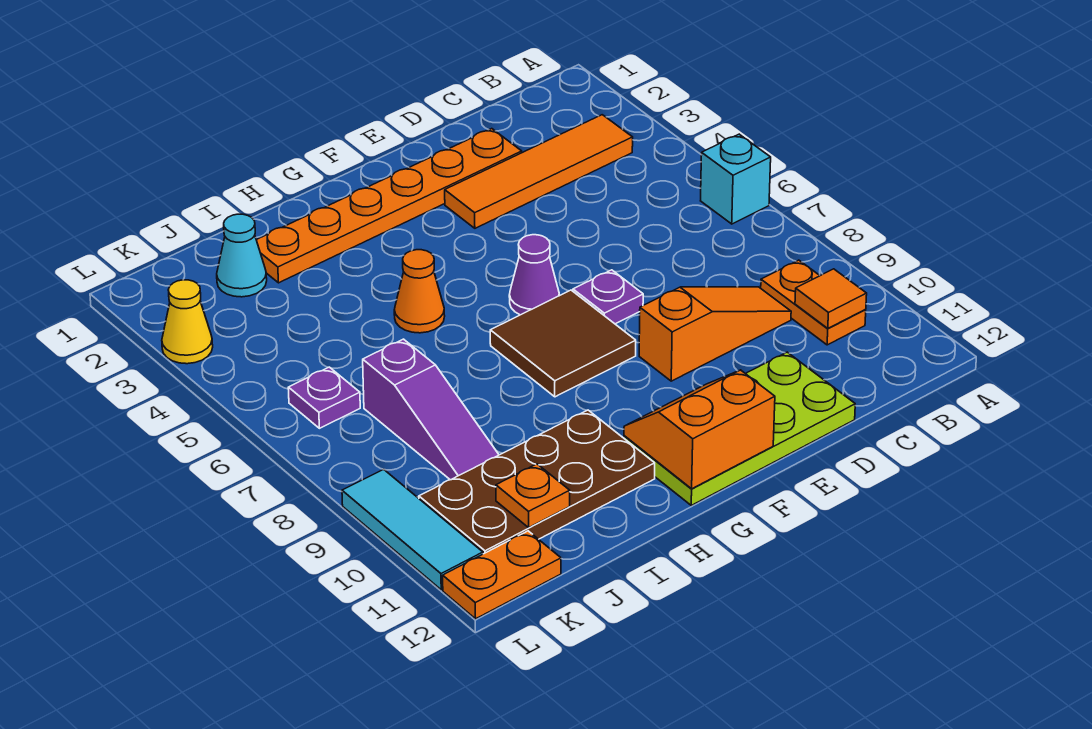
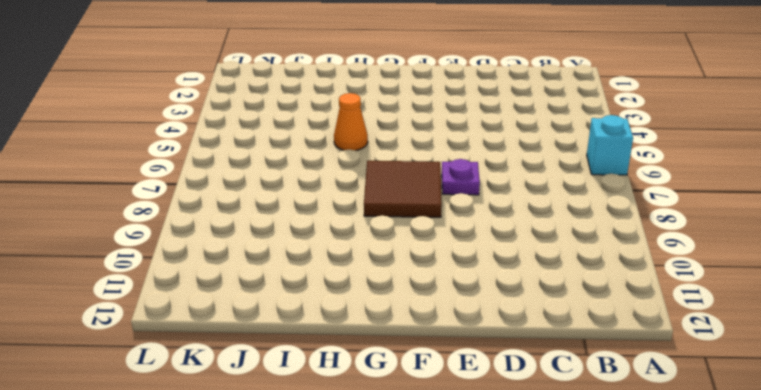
none -> orange tile B3:E3 level 1
none -> orange plate B9:B10 level 1
none -> orange slope C9:E9 level 1 top E

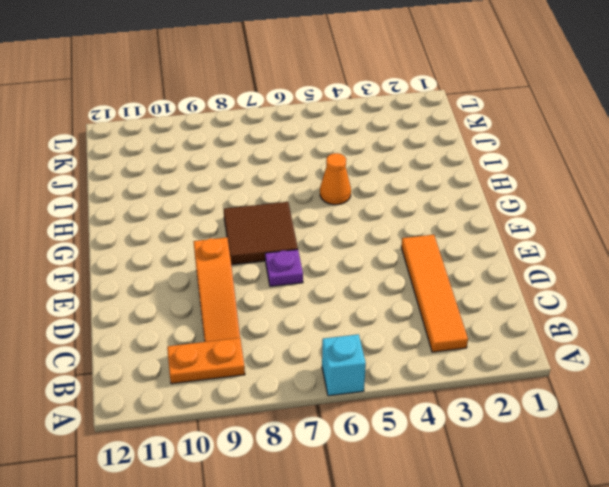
none -> orange plate D2:I2 level 1
none -> lime plate D11:G12 level 1
none -> purple cone F6 level 1

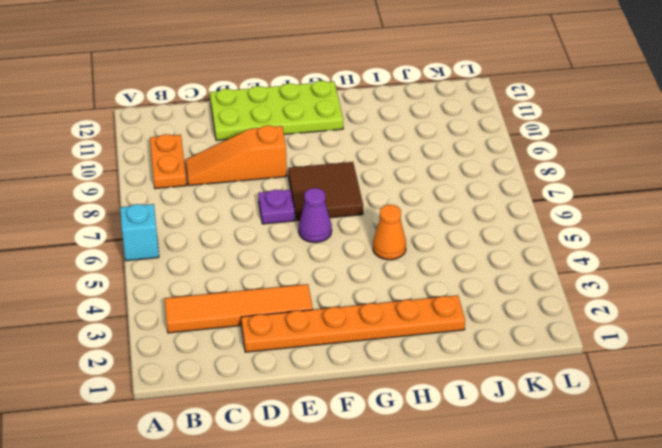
none -> brown plate H10:K11 level 1
none -> cyan cone J2 level 1
none -> purple slope J7:J9 level 1 top 7

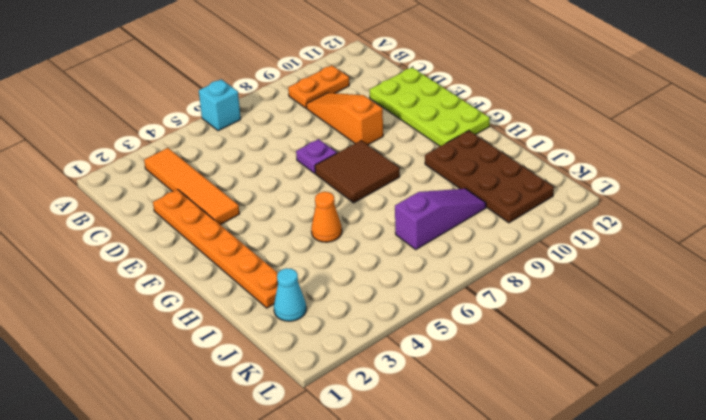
none -> purple cone F6 level 1
none -> purple plate K6 level 1
none -> orange plate K12:L12 level 1

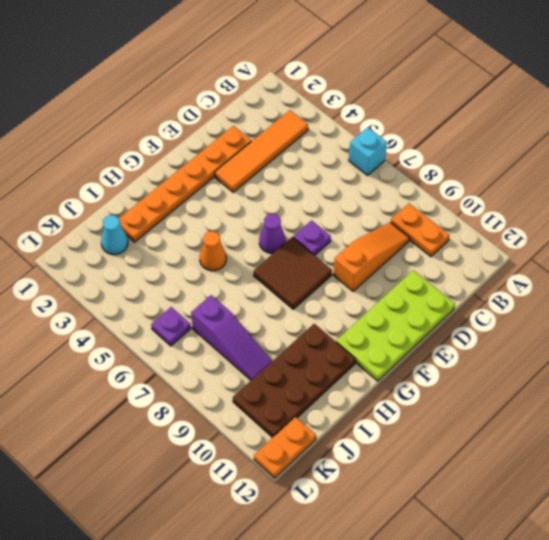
none -> yellow cone L3 level 1
none -> cyan tile L9:L11 level 1
none -> orange tile B10 level 2

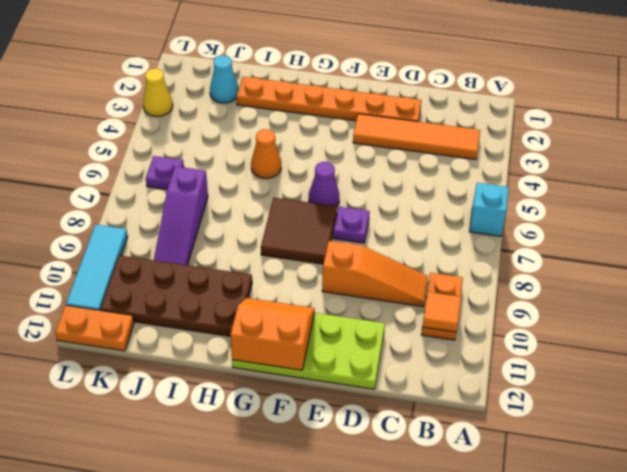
none -> orange plate J11 level 2

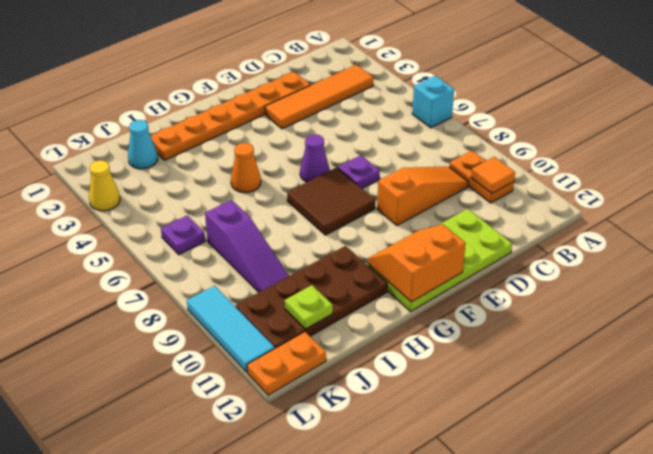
lime plate J11 level 2 -> orange plate J11 level 2

